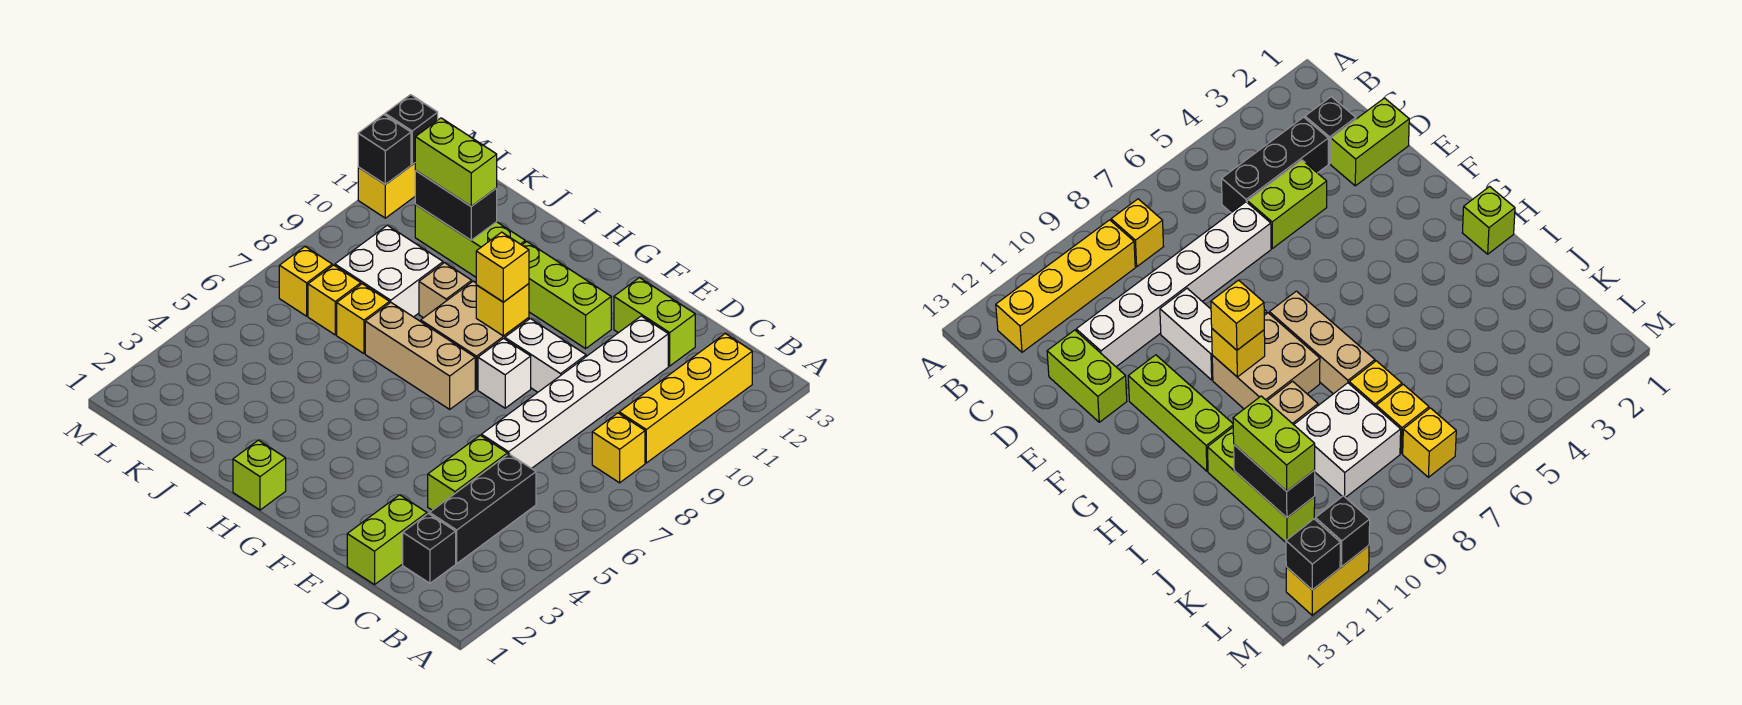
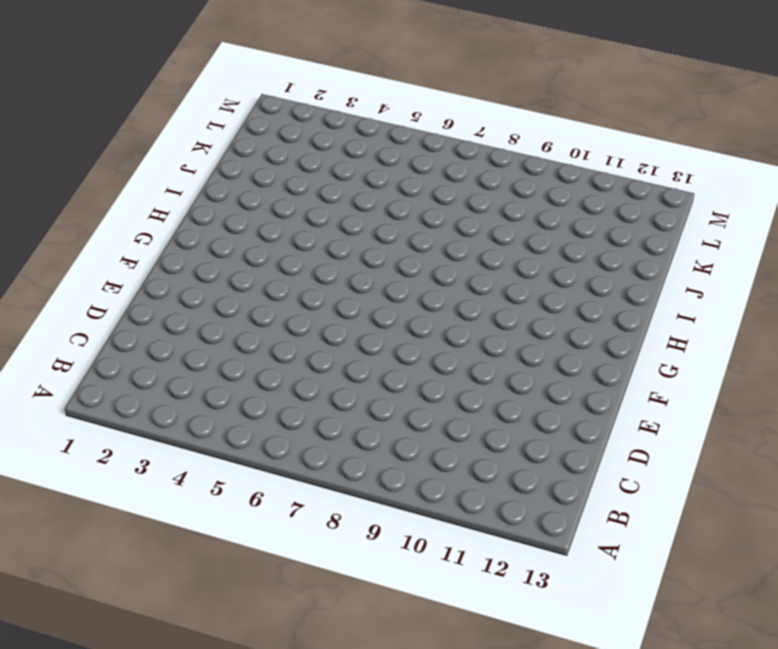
none -> yellow brick B8 level 1
none -> yellow brick B9:B12 level 1
none -> black brick C2 level 1

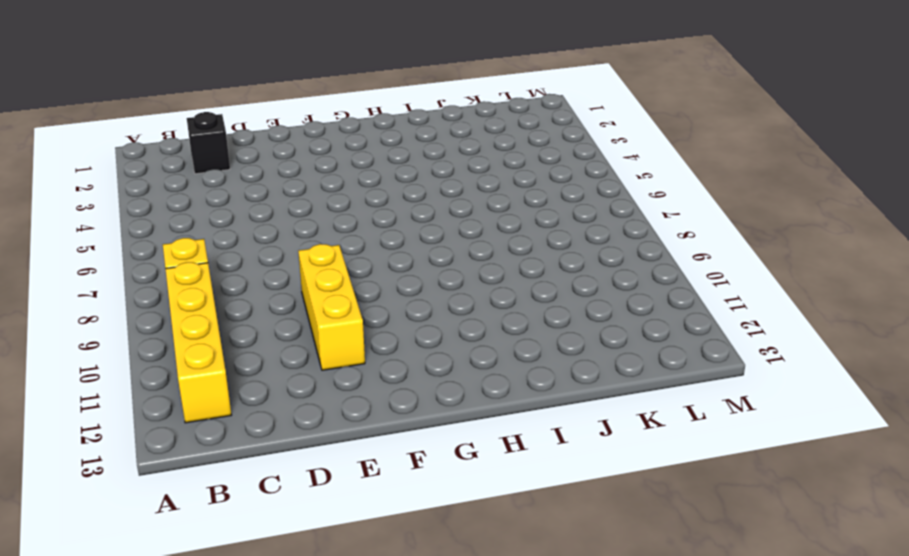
yellow brick E9:E11 level 1 -> white brick E9:F9 level 1
none -> black brick C3:C5 level 1
none -> lime brick D1:D2 level 1
none -> lime brick D4:D5 level 1

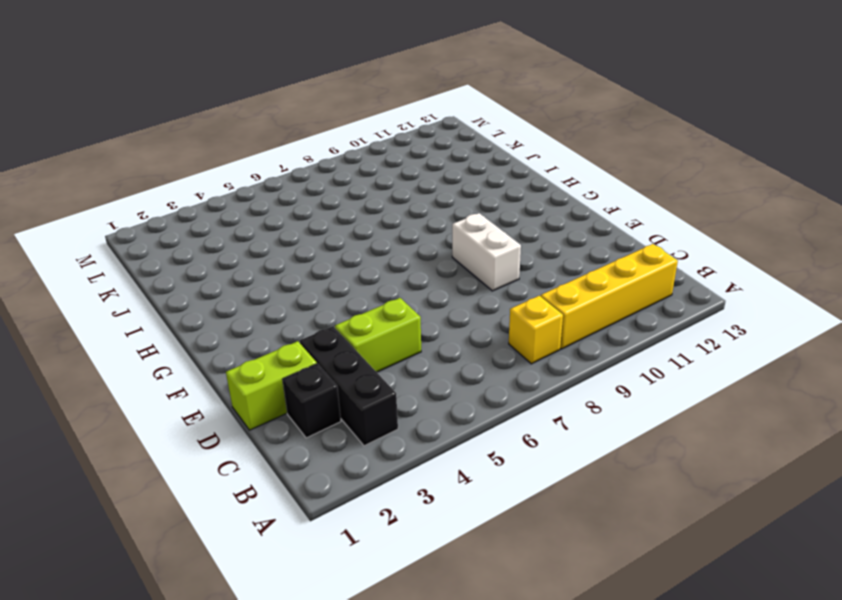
black brick B3:D3 level 1 -> black brick C3:C5 level 1
none -> white brick D6:D11 level 1
none -> lime brick D12:E12 level 1
none -> white brick F8 level 1

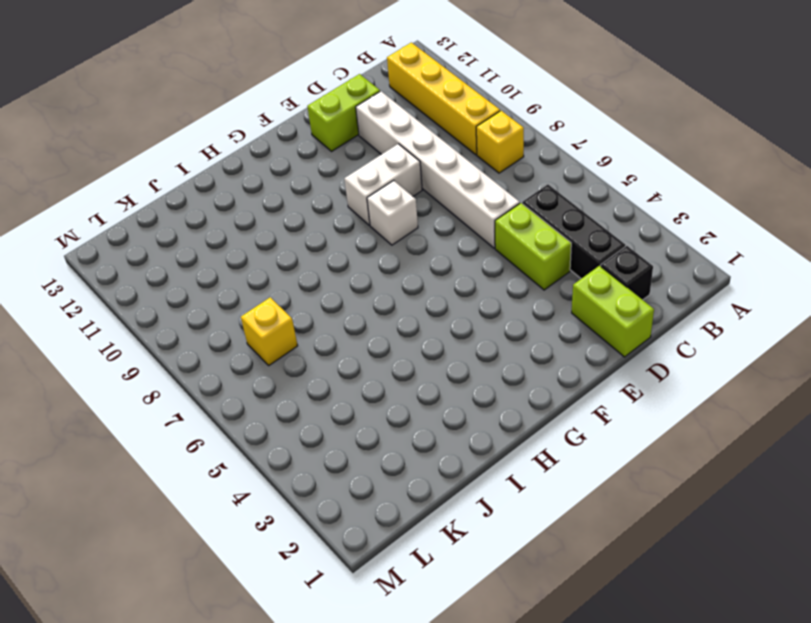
none -> lime brick F11:H11 level 1
none -> tan brick G7:I7 level 1
none -> tan brick G8:H9 level 1

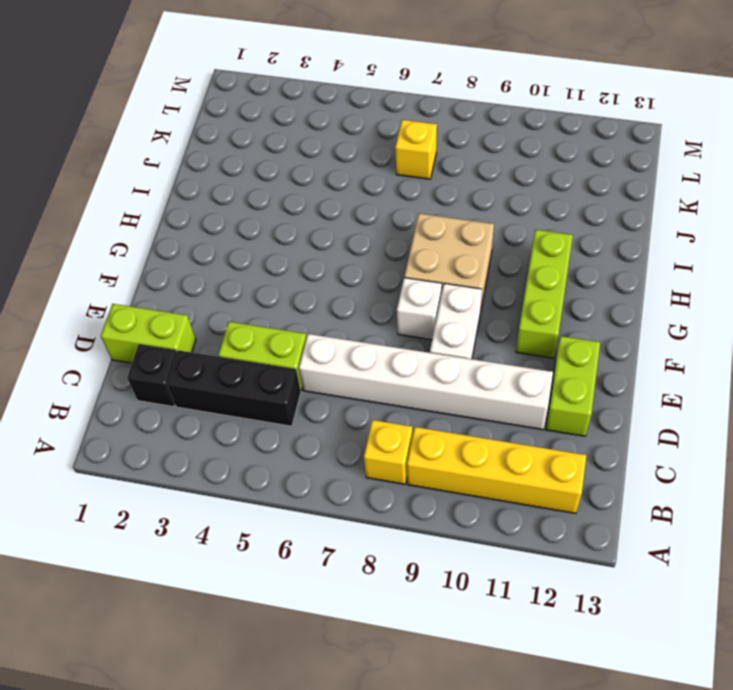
none -> tan brick G7:I7 level 1
none -> lime brick H1 level 1
none -> tan brick I9 level 1

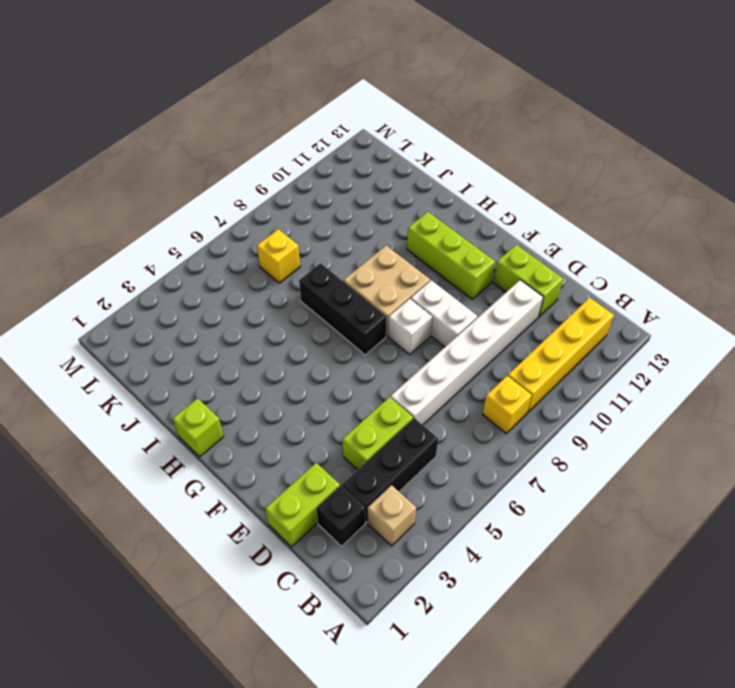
tan brick B3 level 1 -> tan brick I9 level 1
black brick G7:I7 level 1 -> tan brick G7:I7 level 1
none -> lime brick I11:K11 level 1
none -> yellow brick J7 level 1
none -> white brick J8:K9 level 1

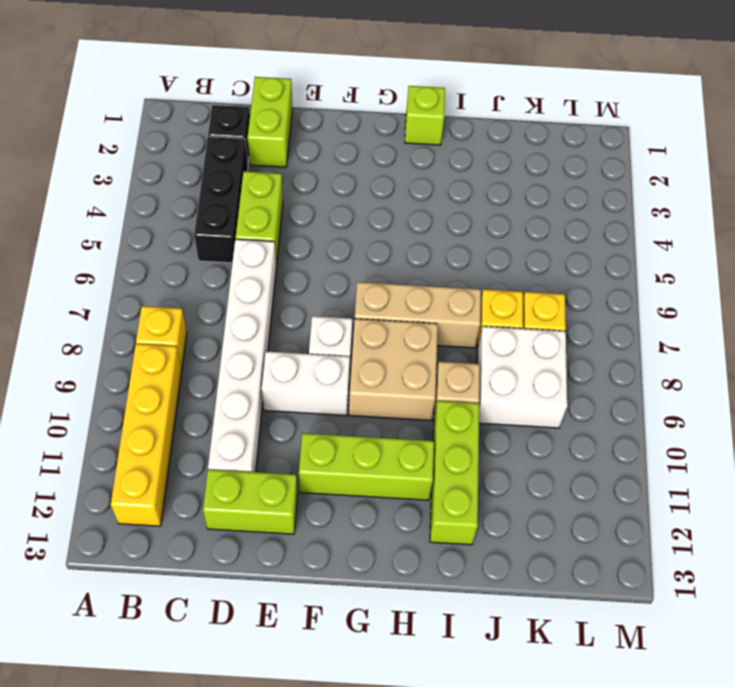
lime brick I10:I12 level 1 -> lime brick I11:K11 level 1
none -> yellow brick L7 level 1
none -> yellow brick M11:M12 level 1
none -> yellow brick G9 level 2

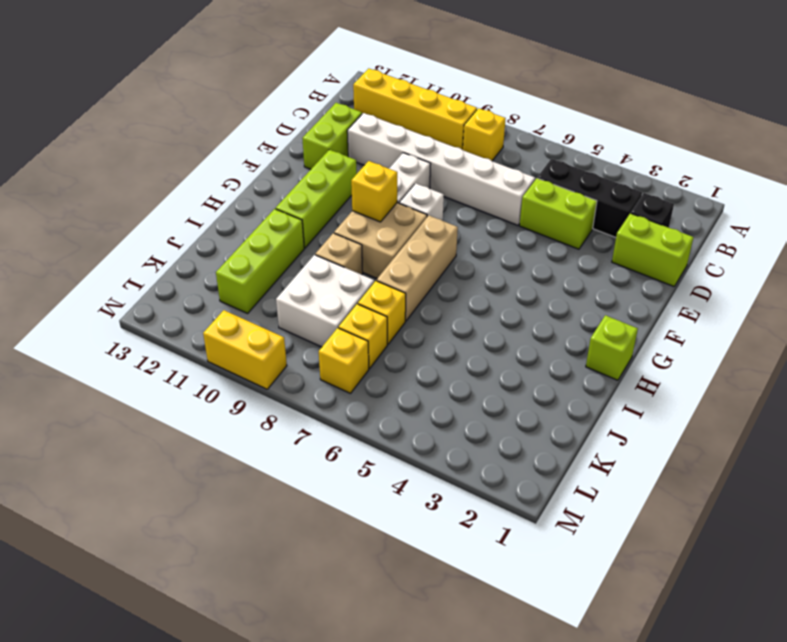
yellow brick M9:M10 level 1 -> yellow brick M11:M12 level 1
none -> black brick J11:K11 level 2
none -> black brick M11 level 2
none -> black brick M12 level 2

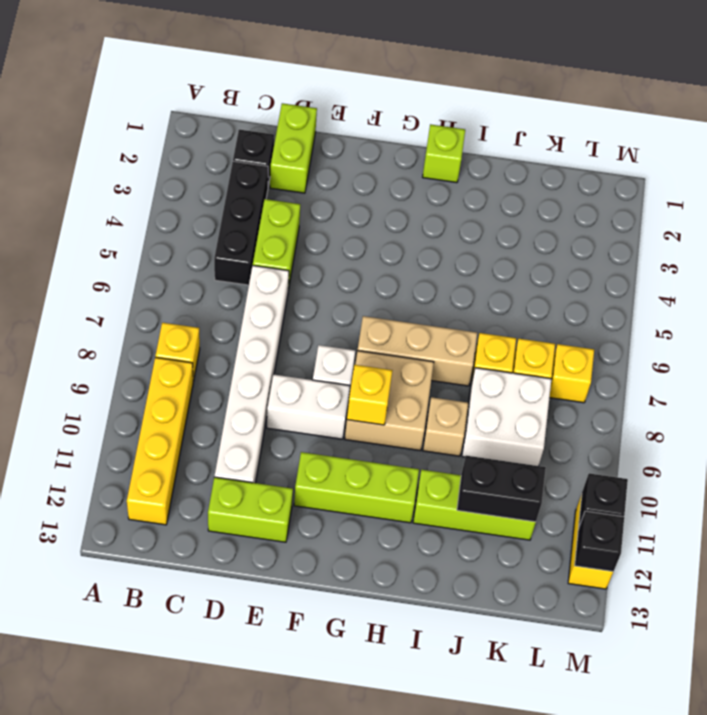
none -> yellow brick G9 level 3
none -> lime brick J11:K11 level 3

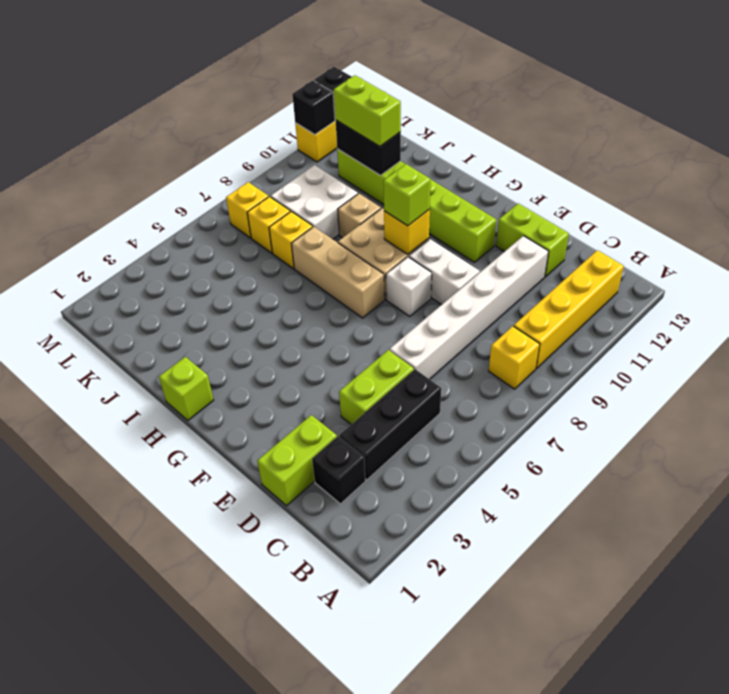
lime brick G9 level 3 -> yellow brick G9 level 3

